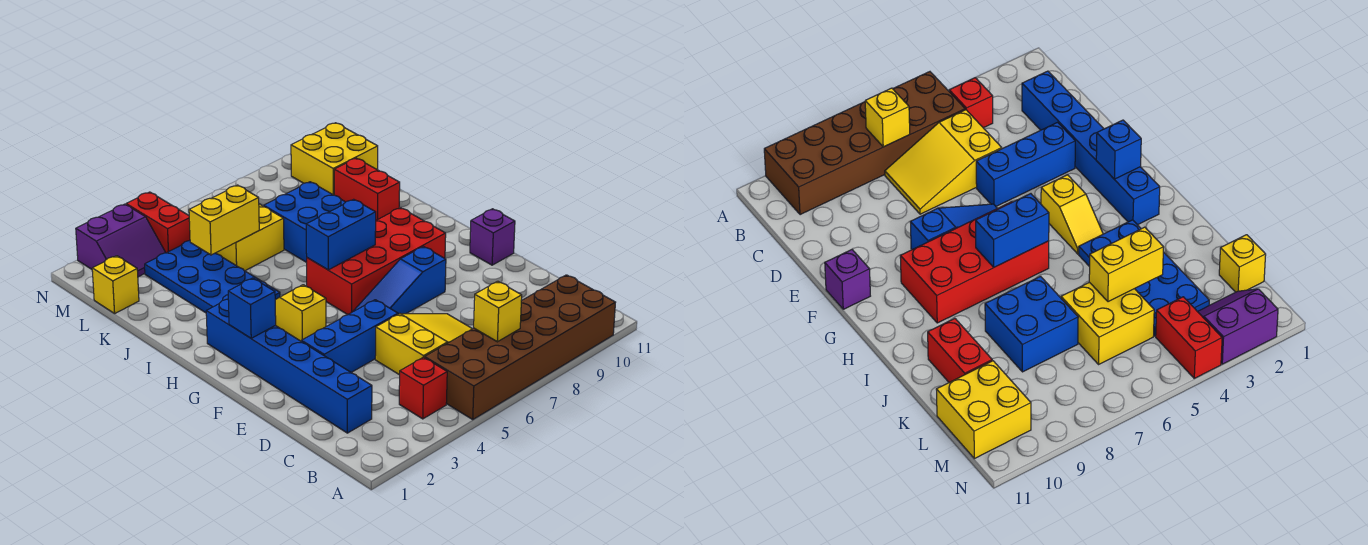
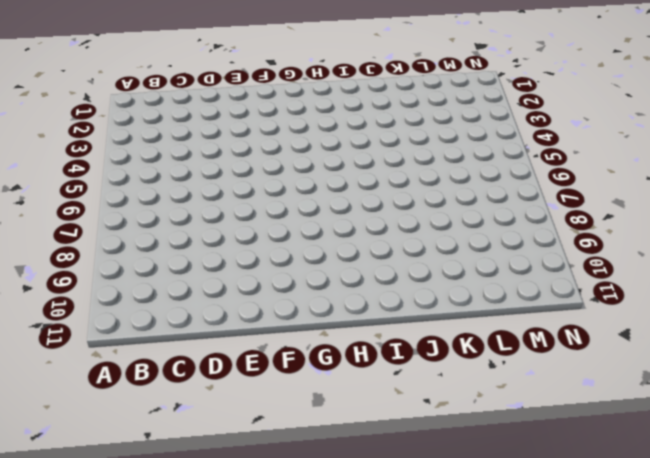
none -> brown brick A5:B10 level 1
none -> red brick B4 level 1
none -> blue brick C2:H2 level 1

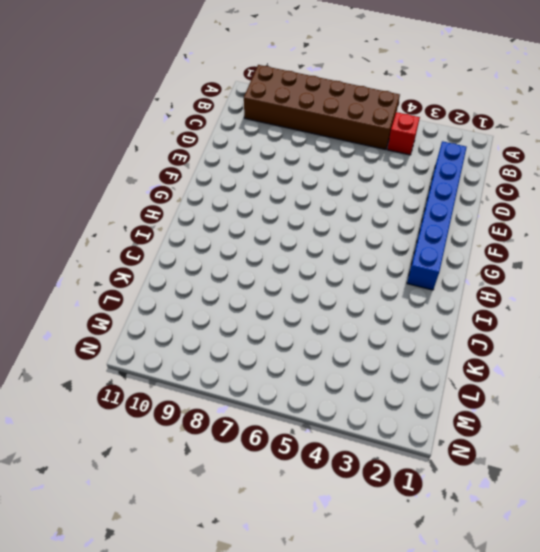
none -> yellow slope C5:D7 level 1 top 5
none -> blue brick E3:E5 level 1
none -> blue slope F6:F8 level 1 top 8

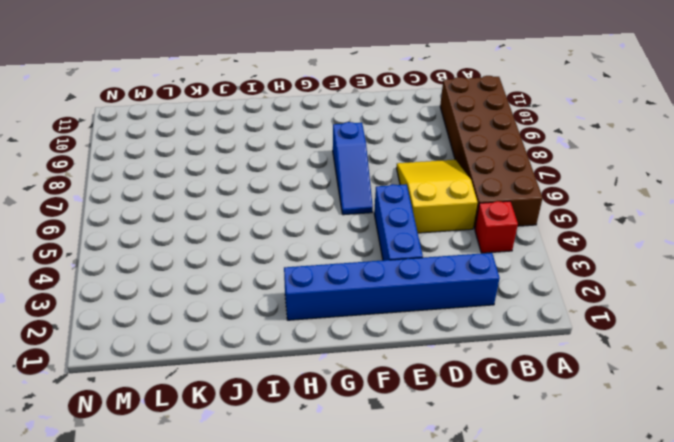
none -> purple brick F11 level 1
none -> yellow slope G4:H4 level 1 top G
none -> red brick G6:H9 level 1

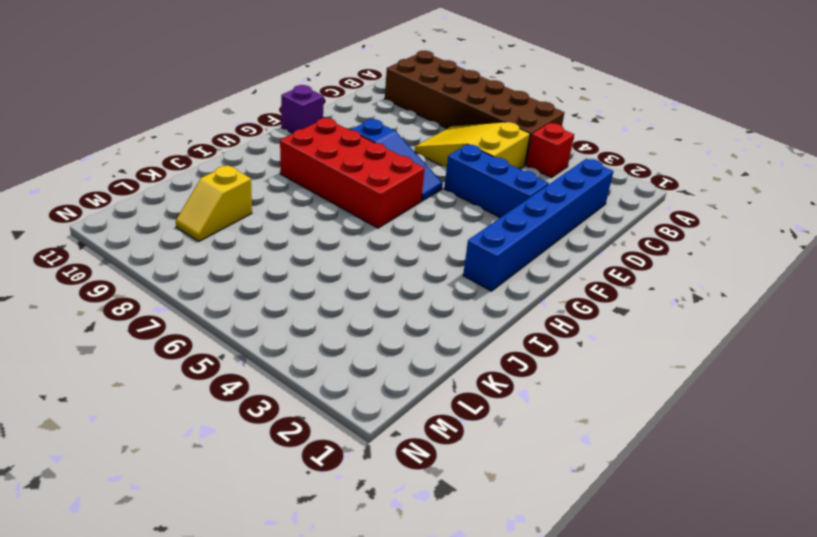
yellow slope K9:L9 level 1 top K -> yellow slope G4:H4 level 1 top G
none -> blue plate I3:L4 level 1
none -> blue brick J7:K8 level 1
none -> red brick J10:K10 level 1

